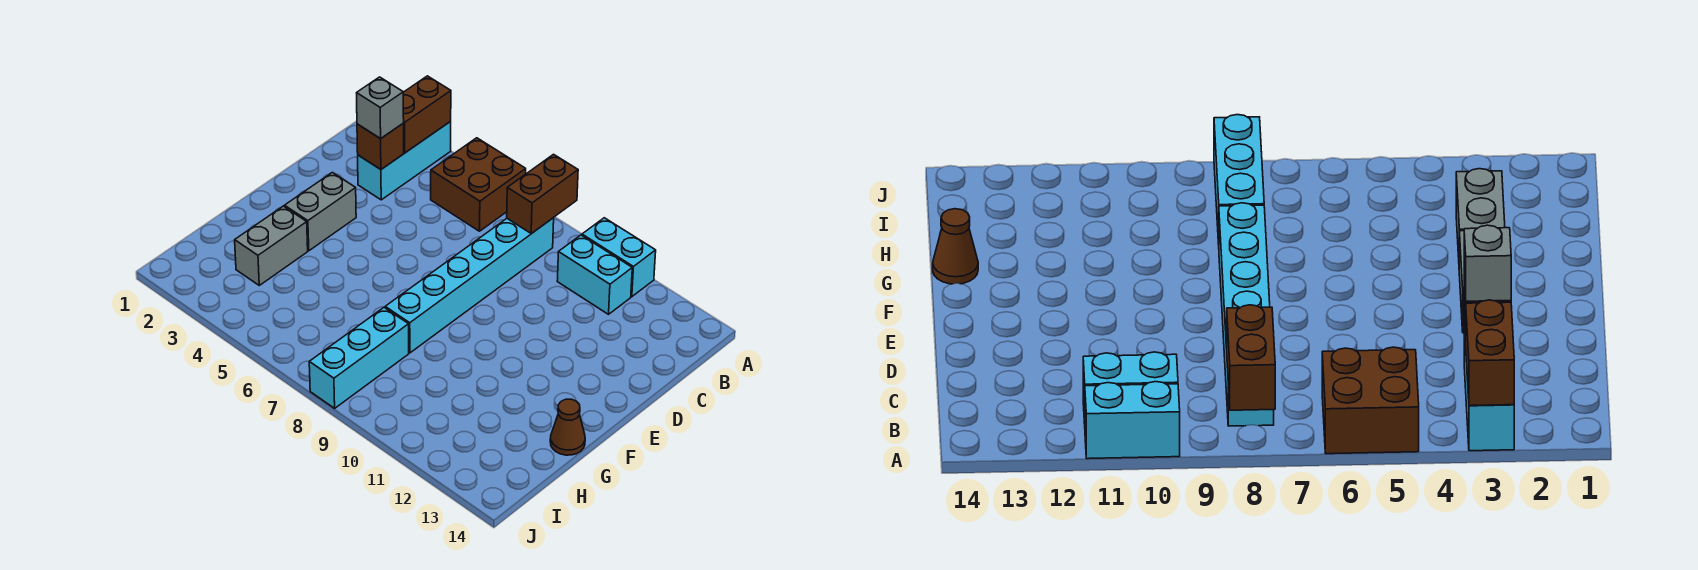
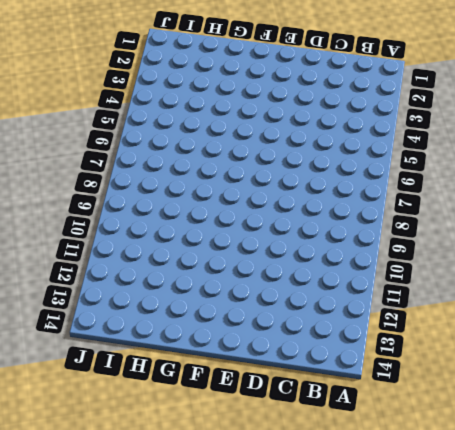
none -> cyan brick A3:C3 level 1
none -> brown brick A5:B6 level 1
none -> cyan brick A10:A11 level 1

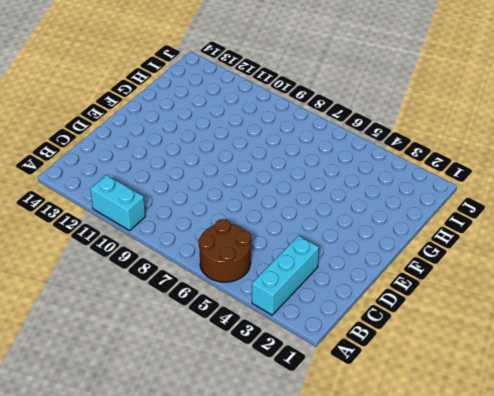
brown round brick A5:B6 level 1 -> brown brick A5:B6 level 1
none -> cyan brick B8:G8 level 1
none -> cyan brick B10:B11 level 1
none -> grey brick E3:F3 level 1

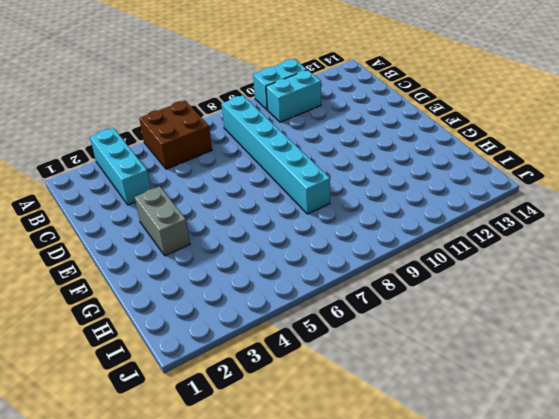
none -> grey brick G3:H3 level 1
none -> brown cone G14 level 1
none -> cyan brick H8:J8 level 1

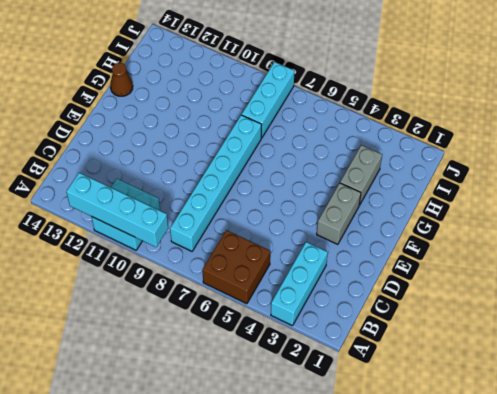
cyan brick A9:A12 level 2 -> none
none -> brown brick A3:B3 level 2
none -> brown brick A8:B8 level 2
none -> brown brick C3 level 2

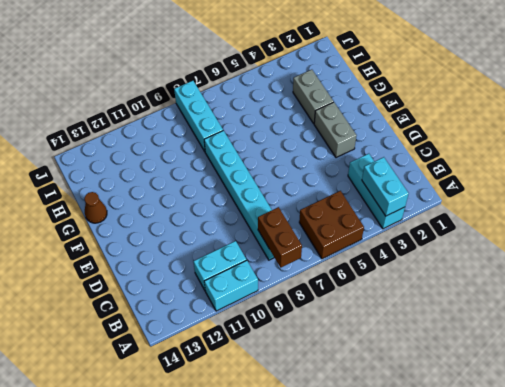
cyan brick A3:B3 level 2 -> brown brick A3:B3 level 2
none -> brown brick C3 level 2
none -> grey brick C3 level 3

